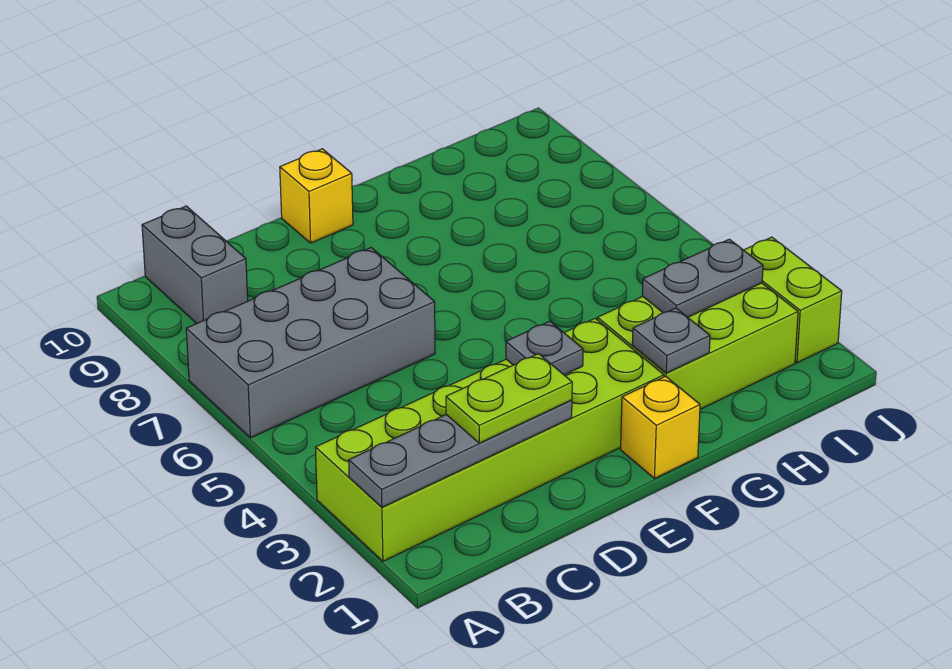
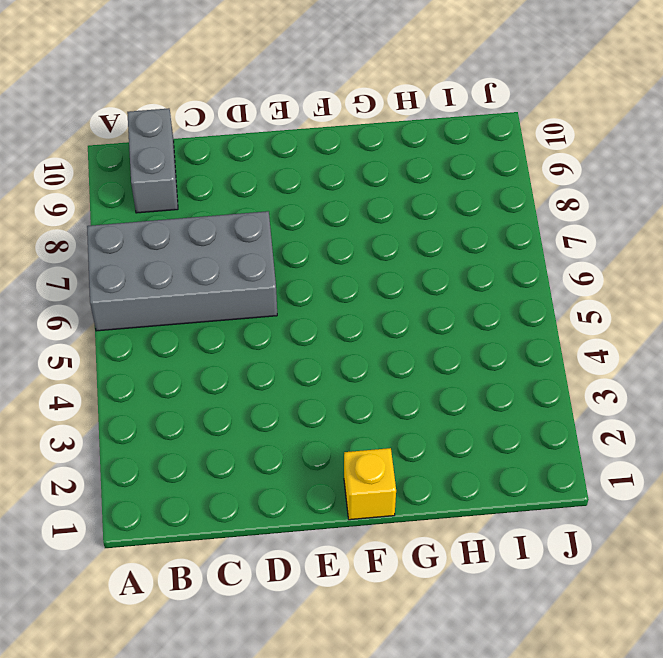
none -> lime brick A2:F3 level 1
none -> yellow brick E10 level 1
none -> lime brick G2:I3 level 1

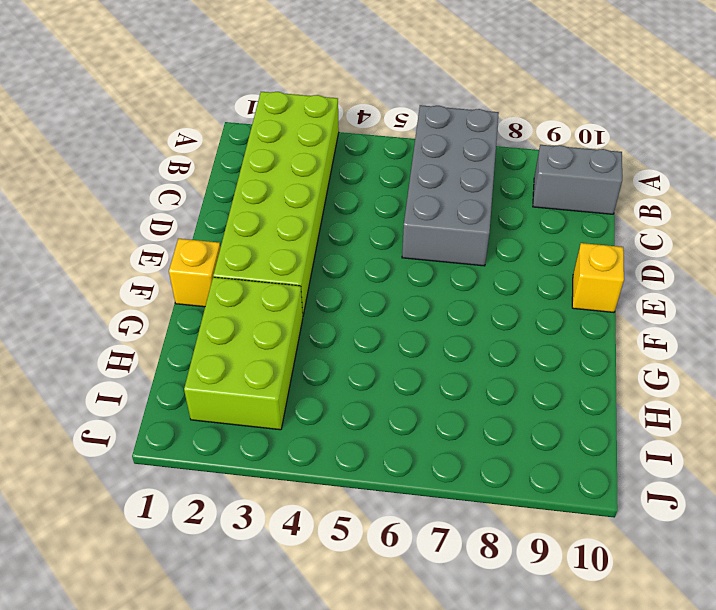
none -> lime brick J2:J3 level 1
none -> grey plate A2:D2 level 2
none -> grey plate E3 level 2

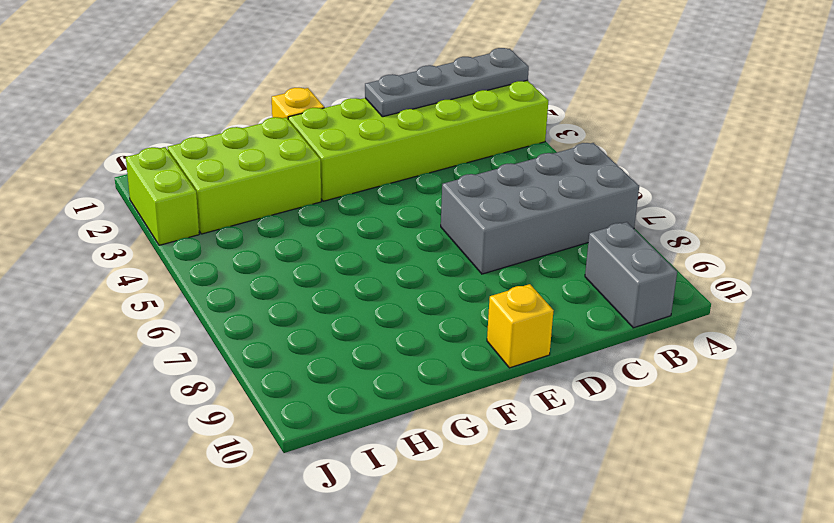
none -> grey plate E3 level 2
none -> grey plate G2 level 2
none -> grey plate H3:I3 level 2

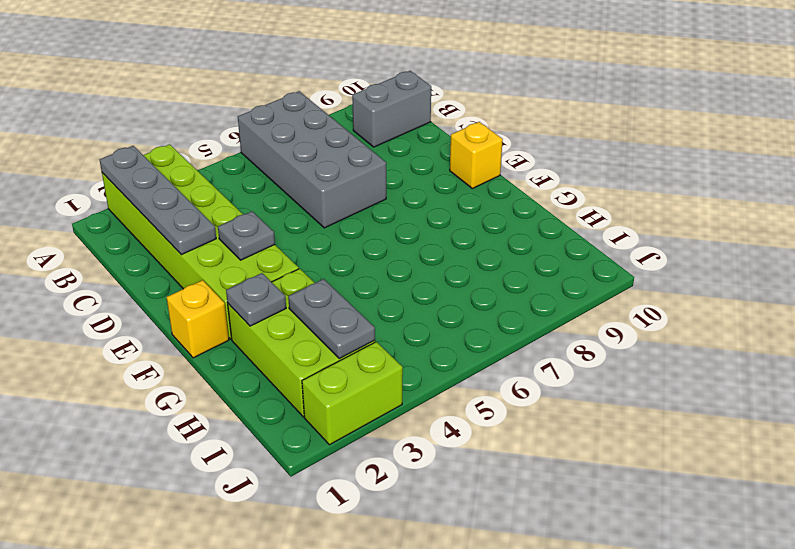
none -> lime plate C2:D2 level 3

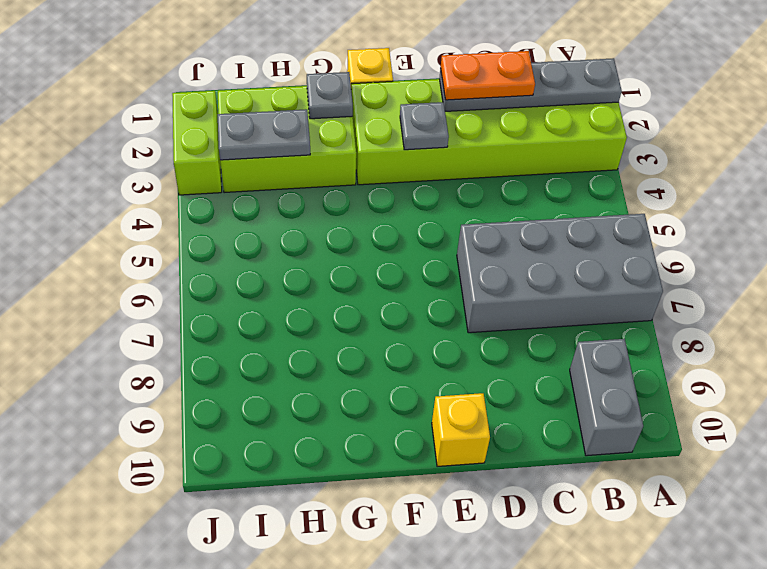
orange plate C2:D2 level 3 -> lime plate C2:D2 level 3

